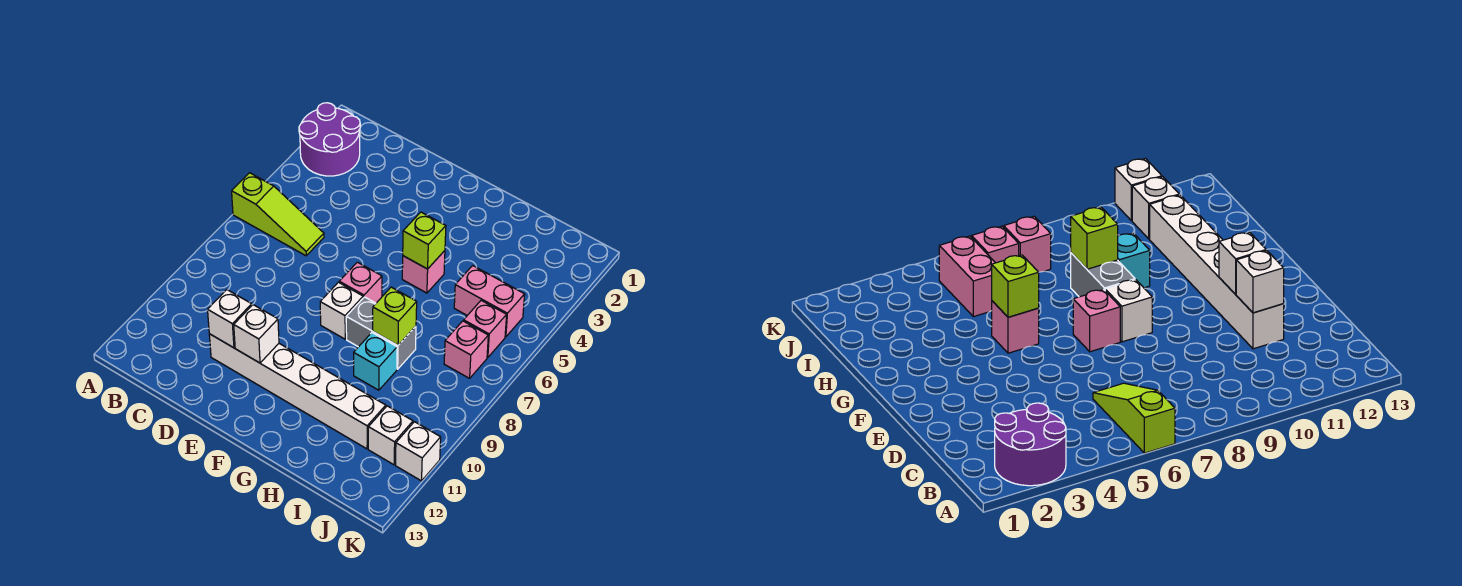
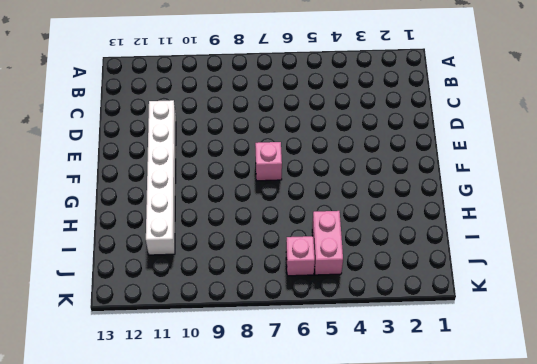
none -> purple round brick A2:B3 level 1
none -> lime slope A6:C6 level 1 top A
none -> white brick F8 level 1

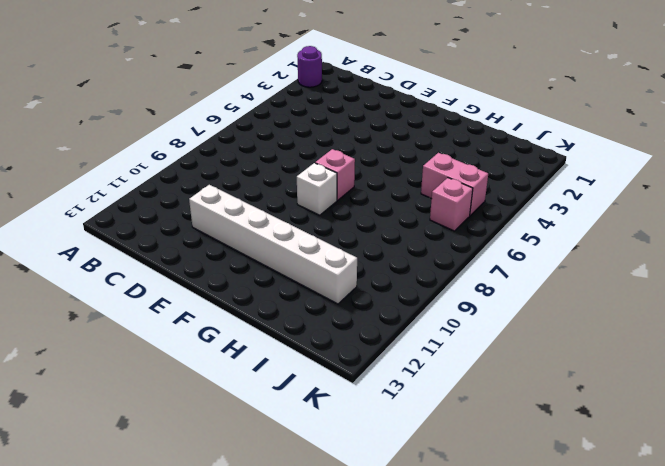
purple round brick A2 level 1 -> purple round brick A2:B3 level 1
none -> lime slope A6:C6 level 1 top A
none -> pink brick G5 level 1
none -> grey brick G8:H8 level 1

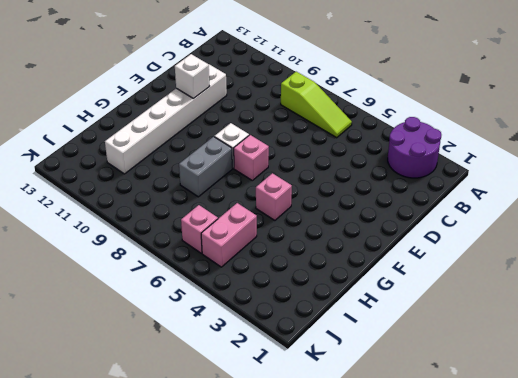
lime slope B6:B8 level 1 top 8 -> lime slope A6:C6 level 1 top A
none -> cyan brick H9 level 1
none -> pink brick J7 level 1
none -> white brick J11 level 1

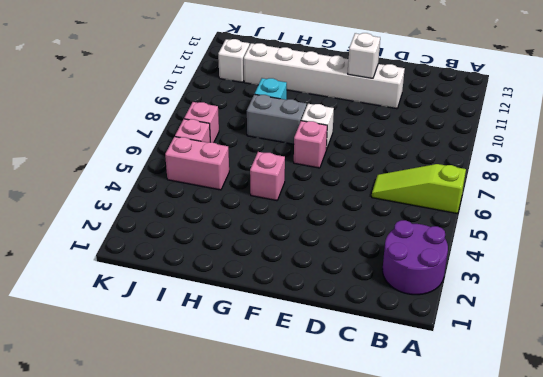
none -> white brick K11 level 1
none -> white brick D11 level 2
none -> lime brick G5 level 2

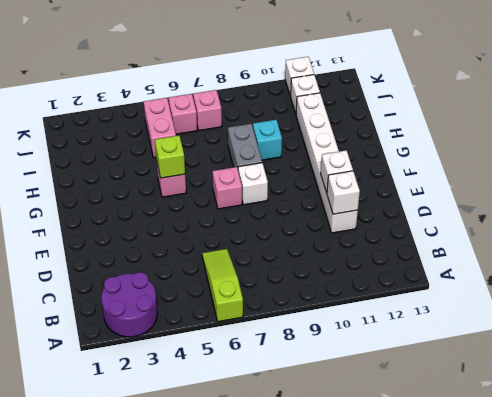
none -> lime brick H8 level 2

